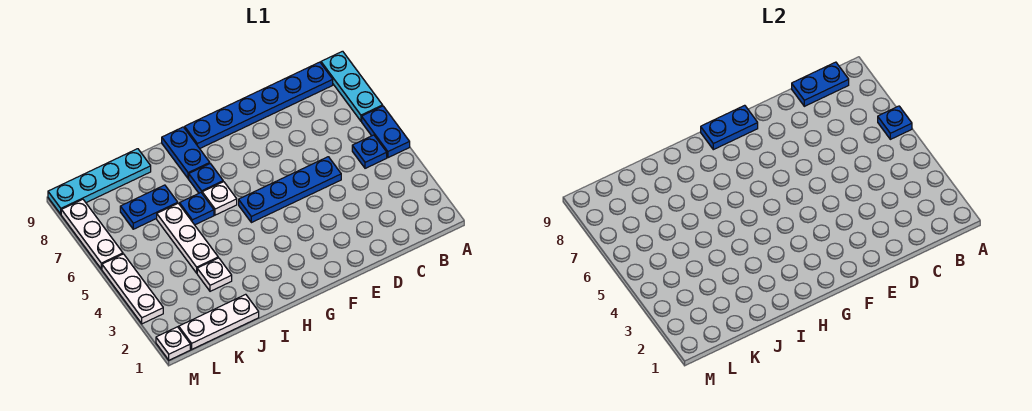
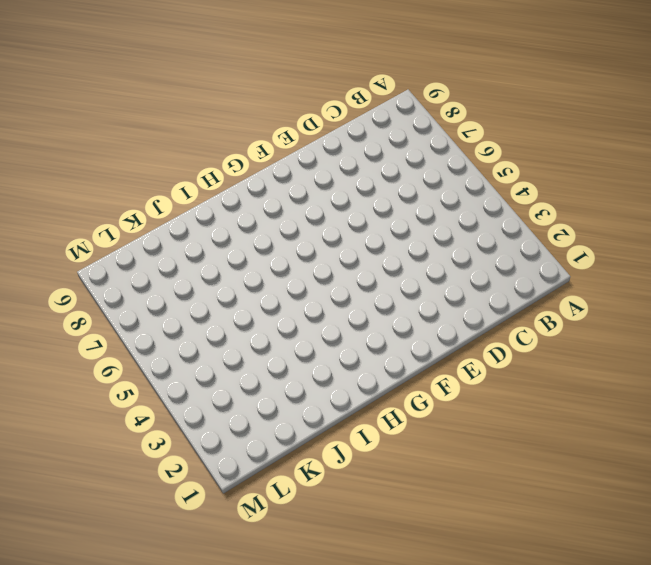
none -> blue plate A5:A6 level 1
none -> cyan plate A7:A9 level 1
none -> blue plate B5 level 1

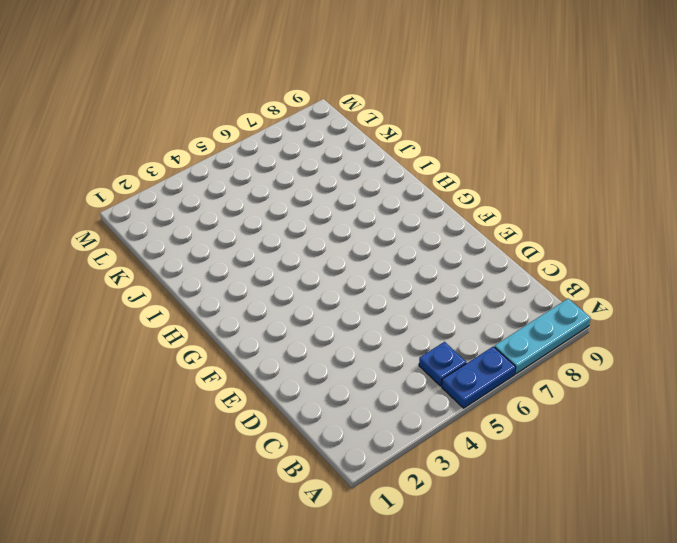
none -> blue plate B9:G9 level 1
none -> blue plate D5:G5 level 1
none -> white plate H6 level 1

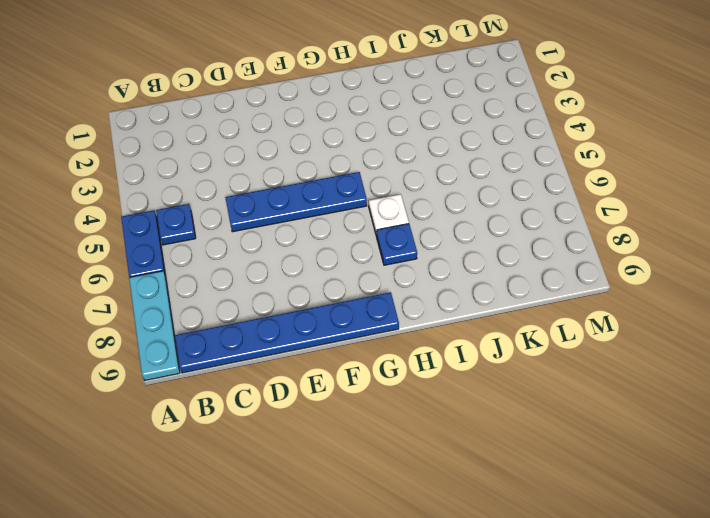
none -> blue plate H8:H9 level 1
none -> blue plate I6 level 1
none -> white plate J1:L1 level 1

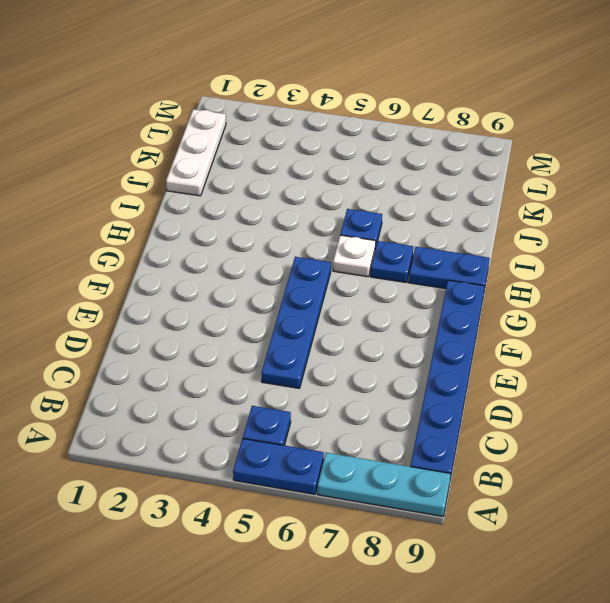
none -> white plate J3 level 1
none -> white plate J4:J6 level 1
none -> blue plate J7:K7 level 1

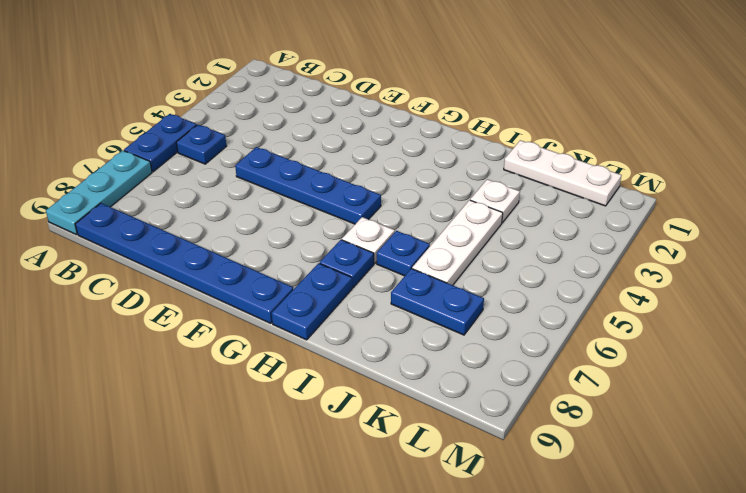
none -> cyan plate J9:M9 level 1
none -> white plate M1 level 1
none -> white plate M3:M5 level 1

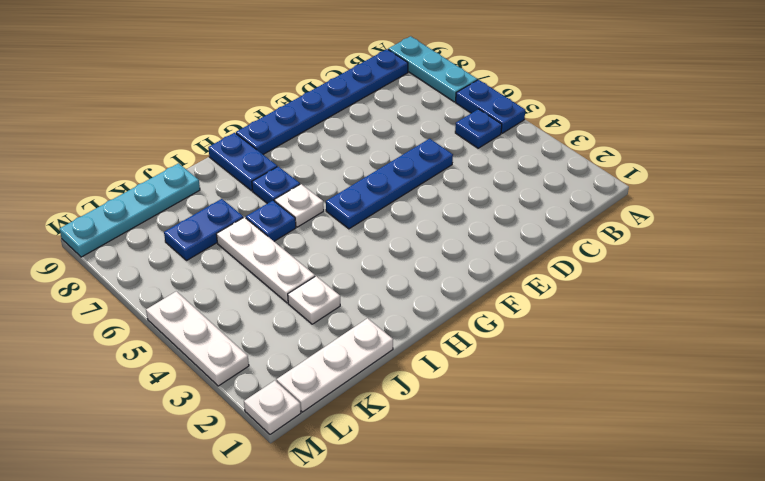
none -> white plate M6:M8 level 1
none -> blue plate A6 level 2
none -> blue plate B9:C9 level 2

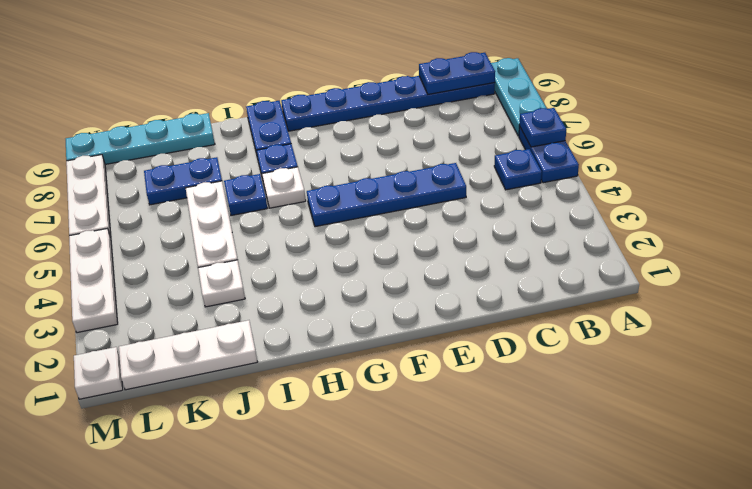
none -> blue plate F9:G9 level 2

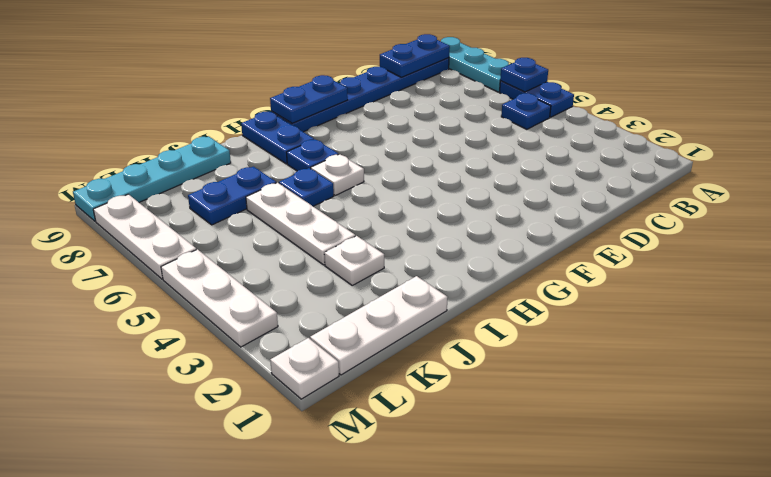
none -> blue plate D5:G5 level 1

